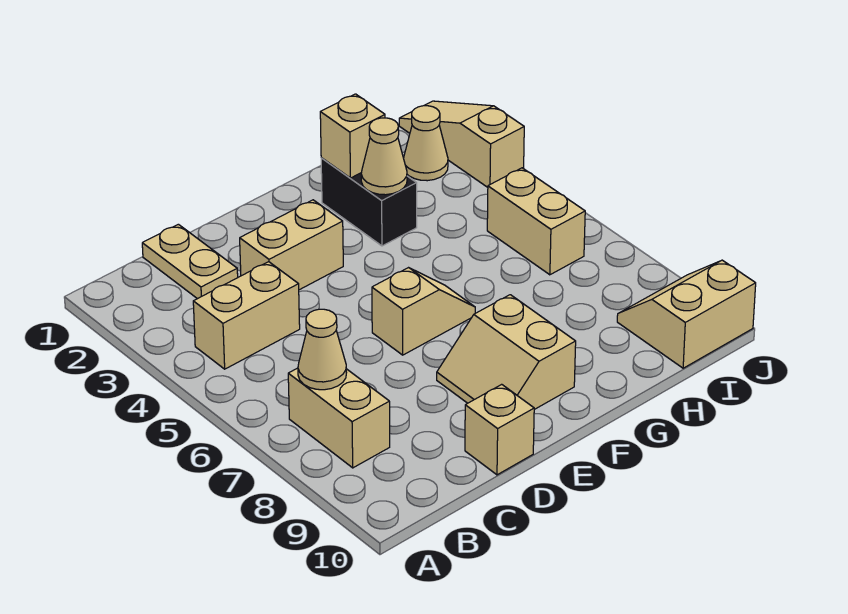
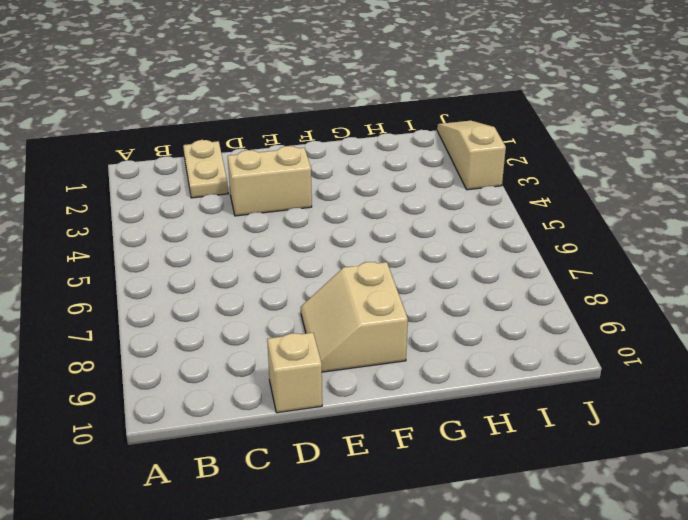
none -> tan brick B4:C4 level 1
none -> tan brick B7:B8 level 1
none -> tan slope E6:F6 level 1 top E

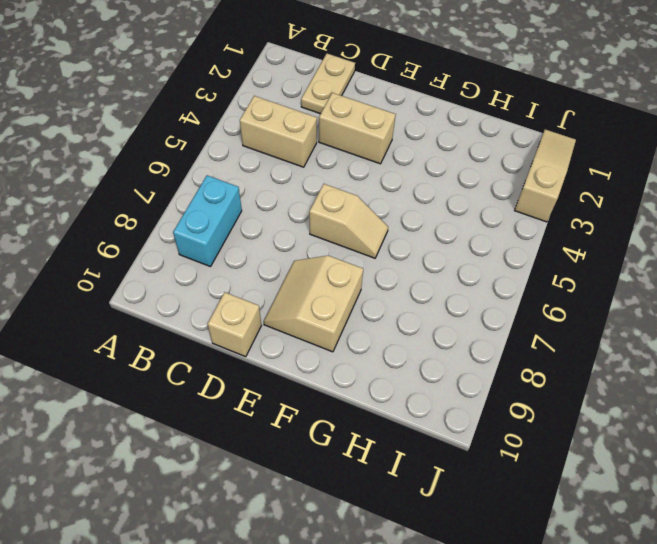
cyan brick B7:B8 level 1 -> tan brick B7:B8 level 1
none -> black brick G2:G3 level 1
none -> tan cone I2 level 1
none -> tan brick I5:I6 level 1

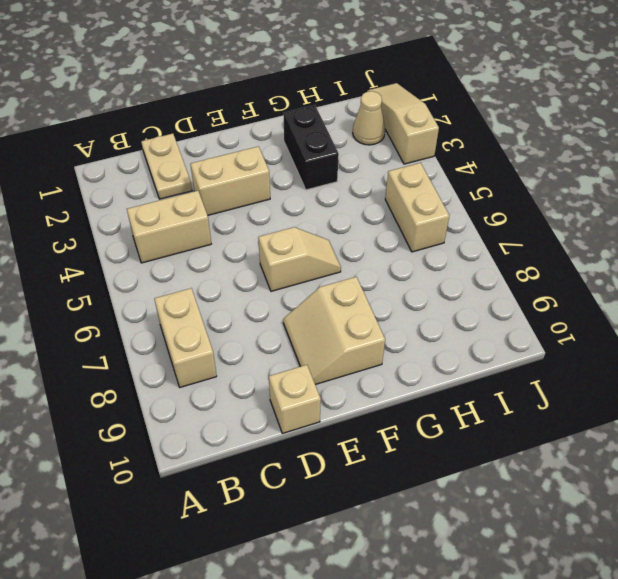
none -> tan slope I9:J10 level 1 top 10
none -> tan cone B7 level 2
none -> tan brick G2 level 2

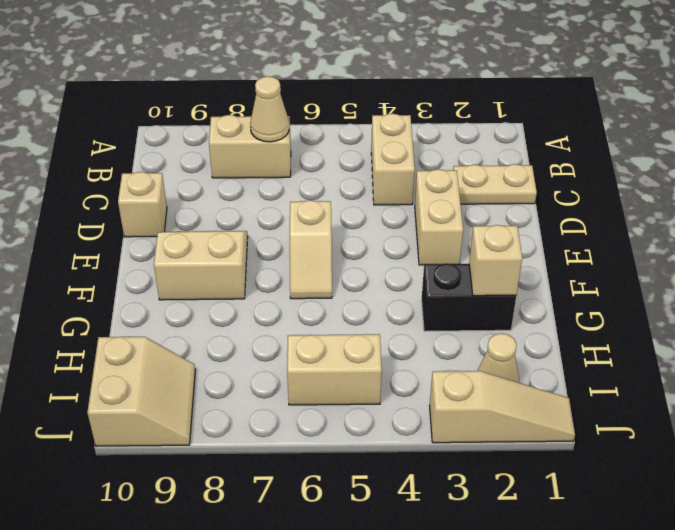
none -> tan cone G3 level 2

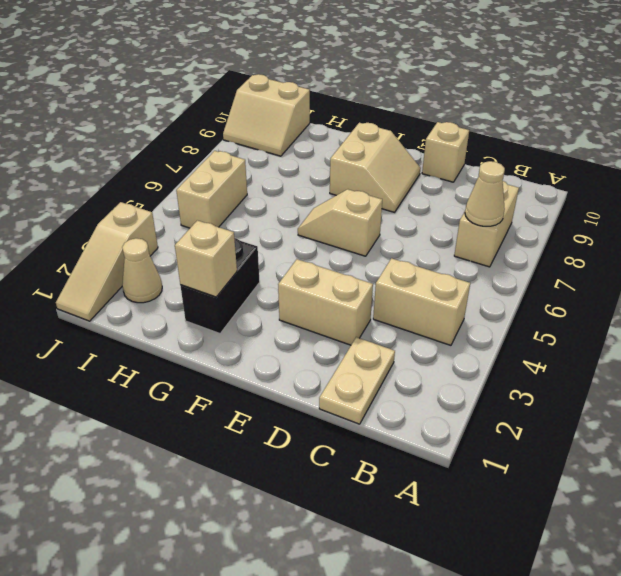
none -> tan cone G3 level 2

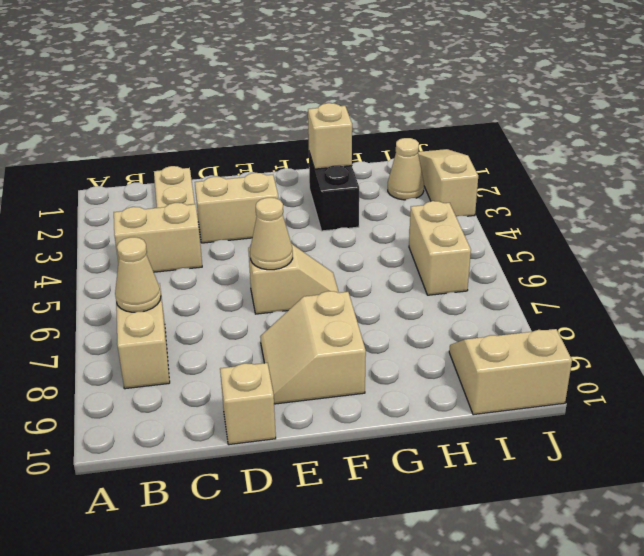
tan cone E6 level 2 -> tan cone G3 level 2

